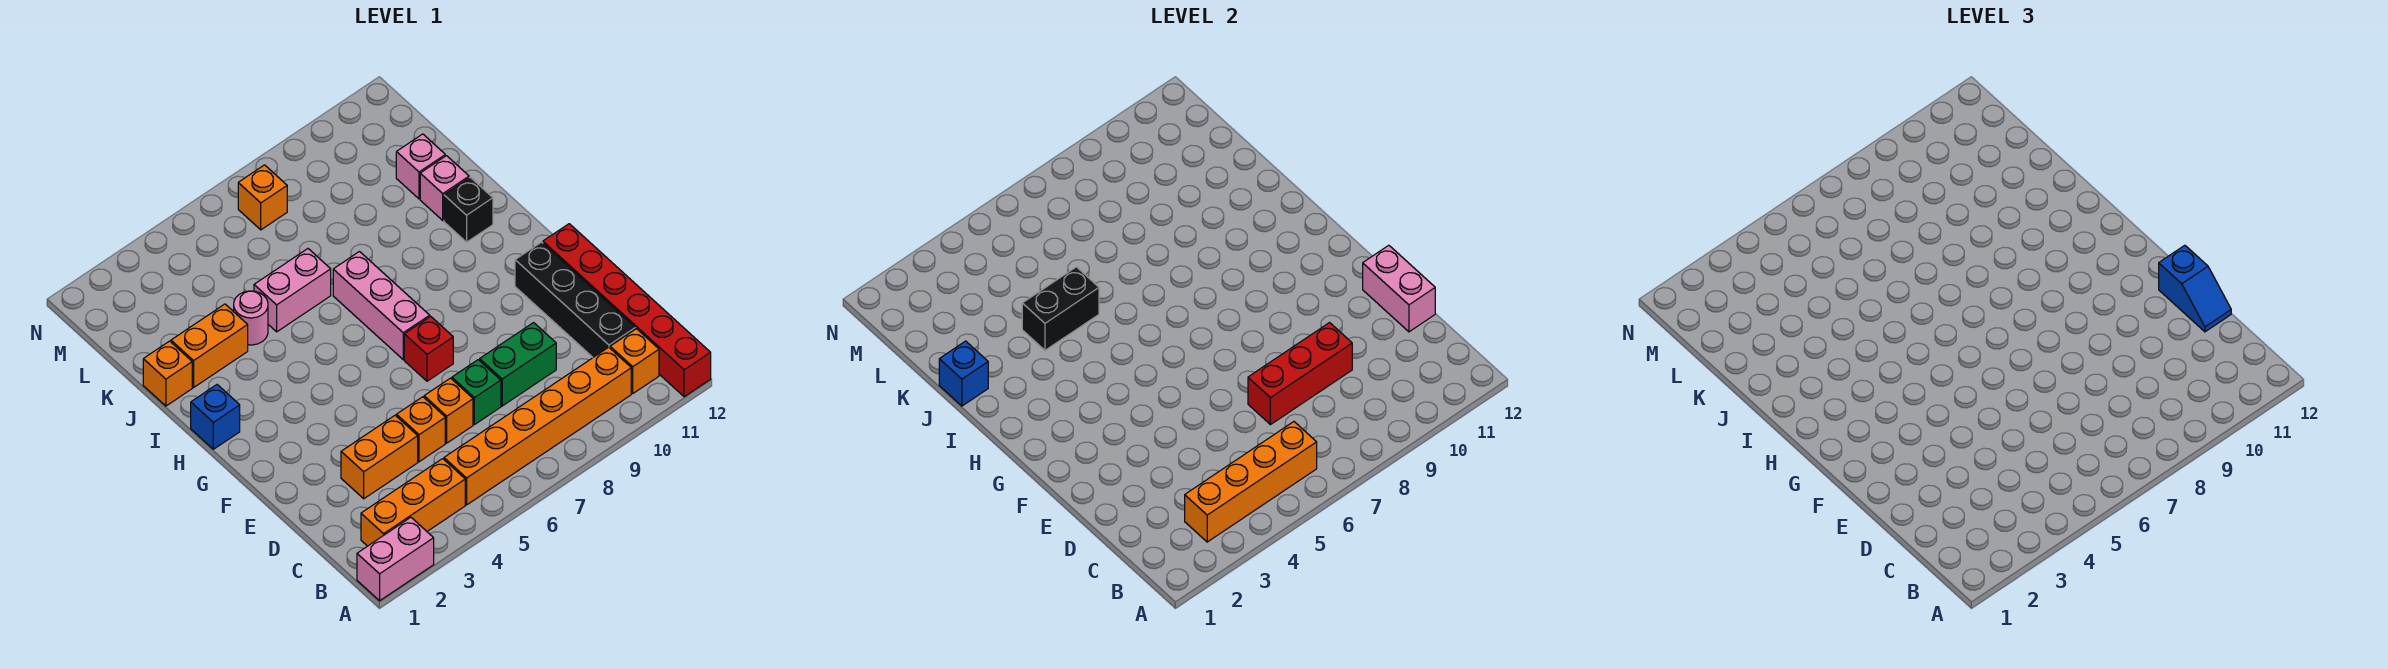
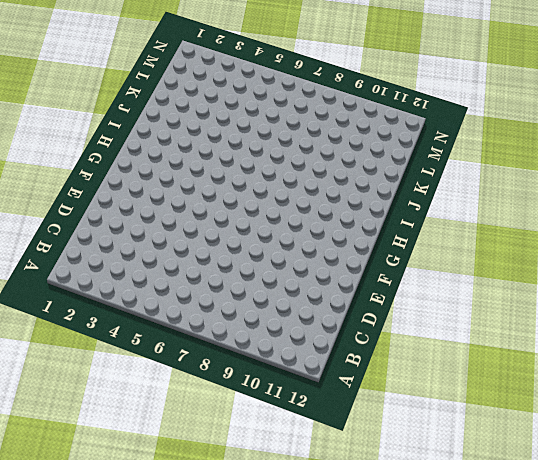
none -> pink brick A1:A2 level 1
none -> red brick A12:F12 level 1
none -> orange brick B2:B4 level 1

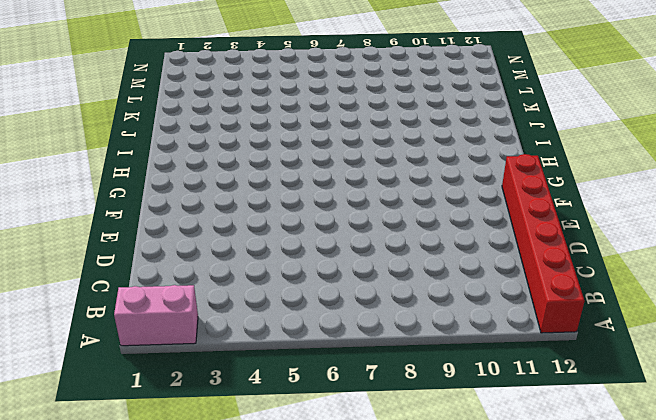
none -> orange brick B2:B4 level 1
none -> orange brick B5:B10 level 1
none -> orange brick B11 level 1

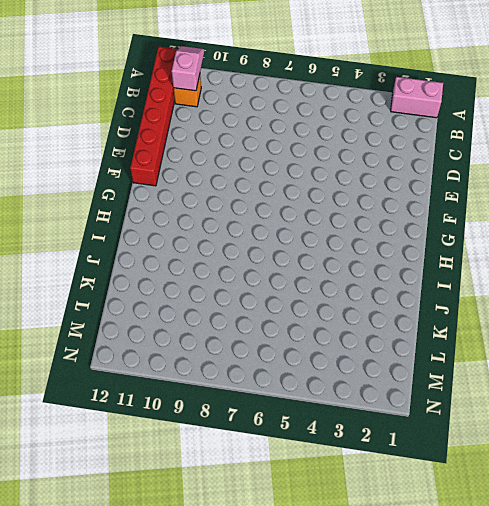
pink slope A11:B11 level 2 top B -> none
none -> orange brick B2:B4 level 1
none -> orange brick B5:B10 level 1
none -> black brick C11:F11 level 1

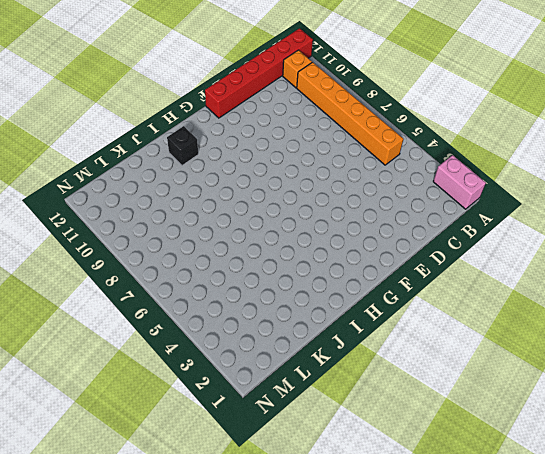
none -> orange brick B2:B4 level 1
none -> black brick C11:F11 level 1
none -> orange brick D3:D4 level 1

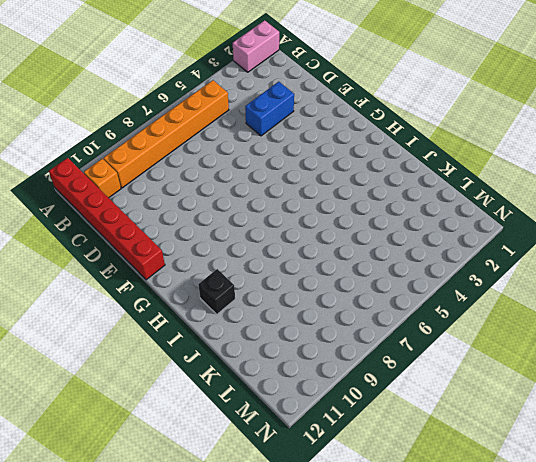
blue brick D3:D4 level 1 -> orange brick D3:D4 level 1
none -> orange brick B2:B4 level 1
none -> black brick C11:F11 level 1
none -> orange brick D5 level 1

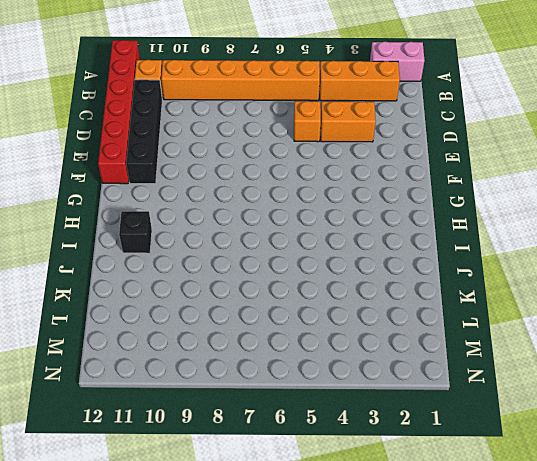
none -> orange brick D6 level 1
none -> green brick D7 level 1
none -> green brick D8:D9 level 1

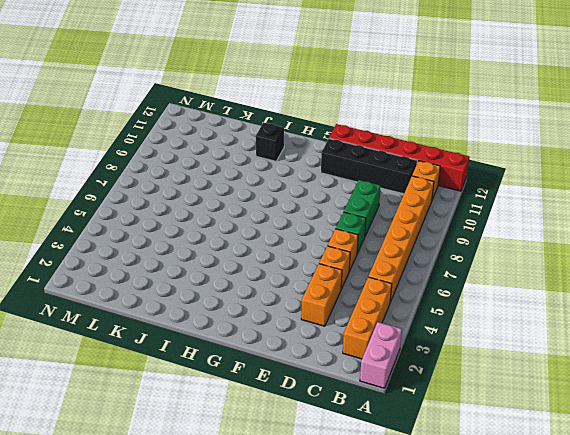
none -> red brick F7 level 1
none -> pink brick G7:I7 level 1
none -> blue brick H1 level 1

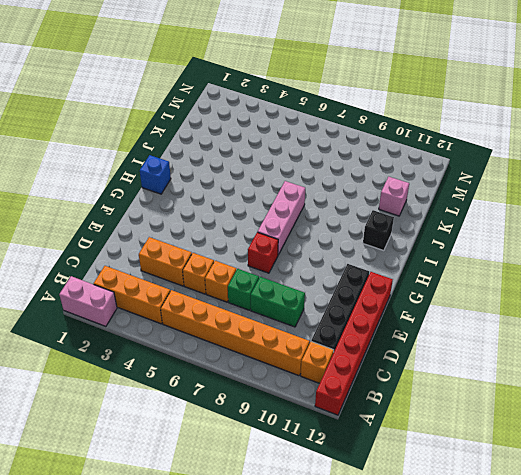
none -> orange brick J1 level 1
none -> orange brick J2:J3 level 1
none -> pink round brick J4 level 1

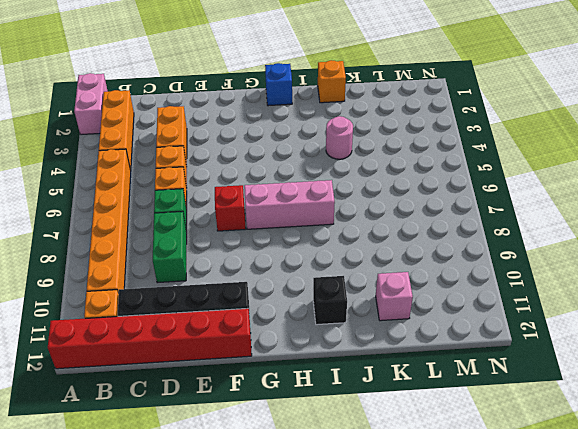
none -> orange brick J2:J3 level 1
none -> pink brick J5:J6 level 1
none -> pink brick J11 level 1

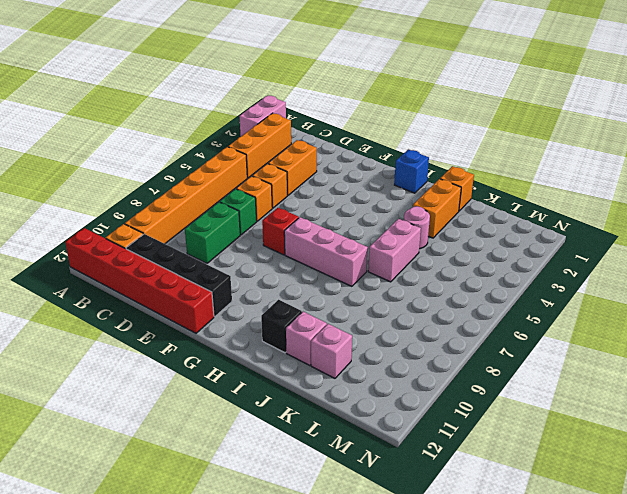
none -> orange brick M7 level 1
none -> orange brick B3:B6 level 2
none -> red brick D7:D9 level 2

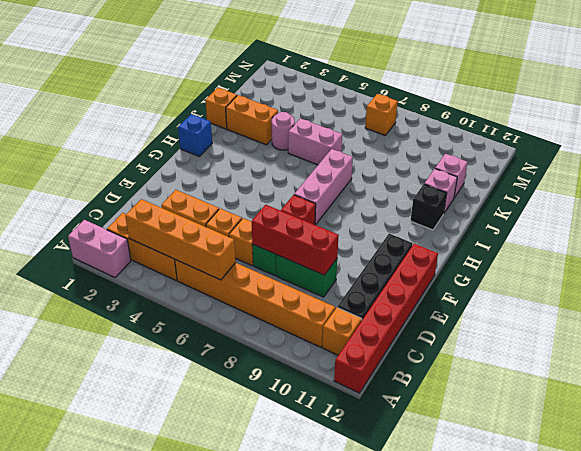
none -> pink brick D12:E12 level 2
none -> blue brick J1 level 2
none -> black brick J4:J5 level 2

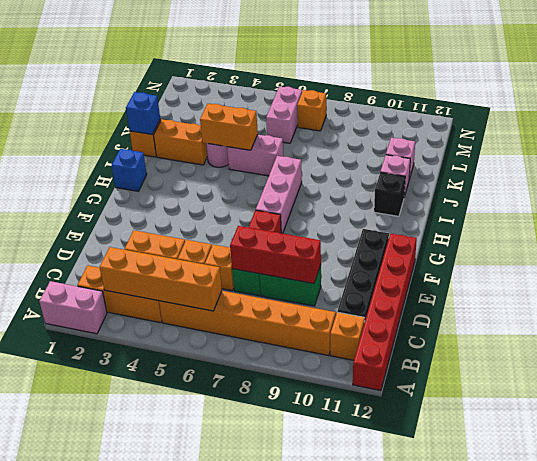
orange brick J4:J5 level 2 -> black brick J4:J5 level 2
pink brick L6:M6 level 1 -> pink brick D12:E12 level 2
none -> blue slope D12:E12 level 3 top E

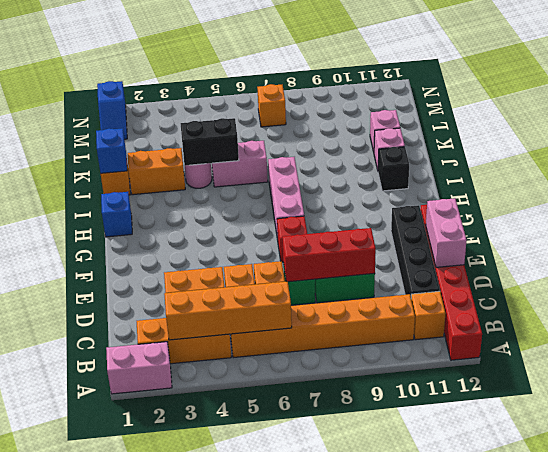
blue slope M1:N1 level 1 top N -> blue slope D12:E12 level 3 top E

